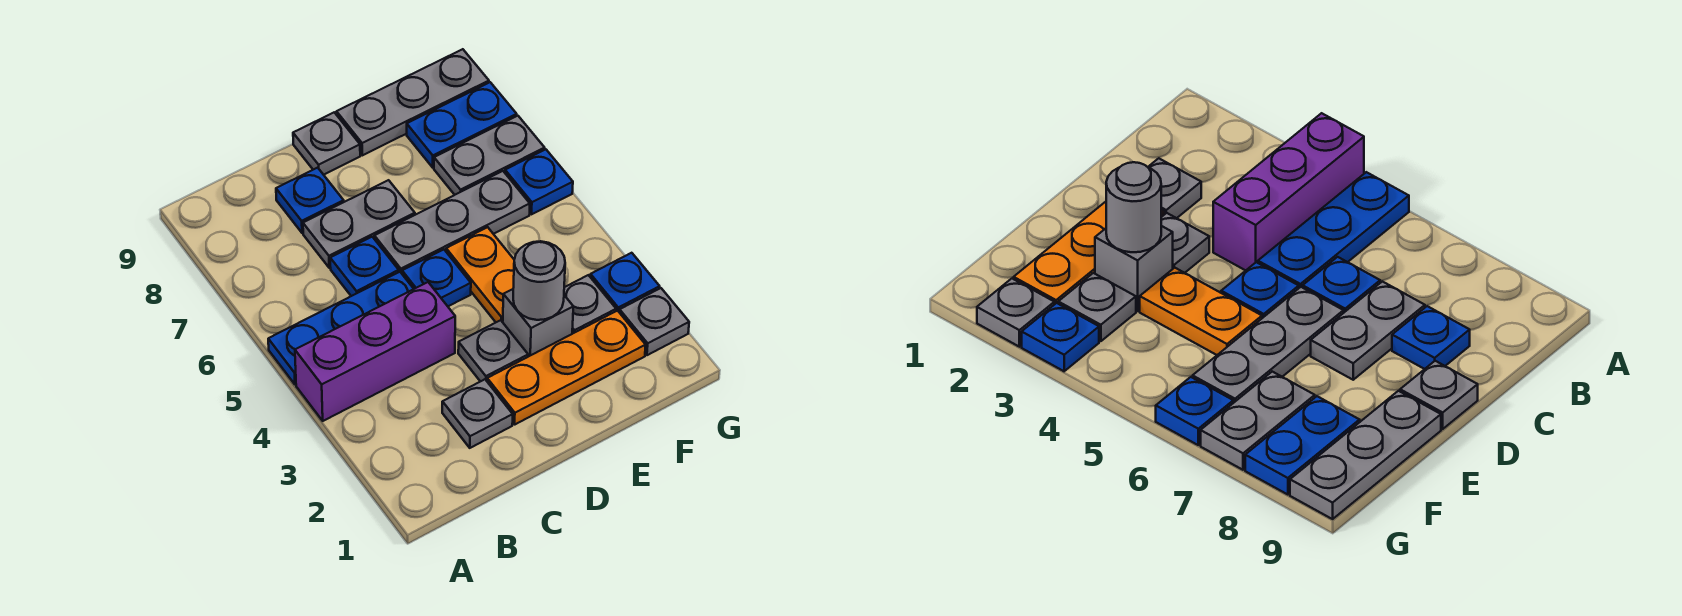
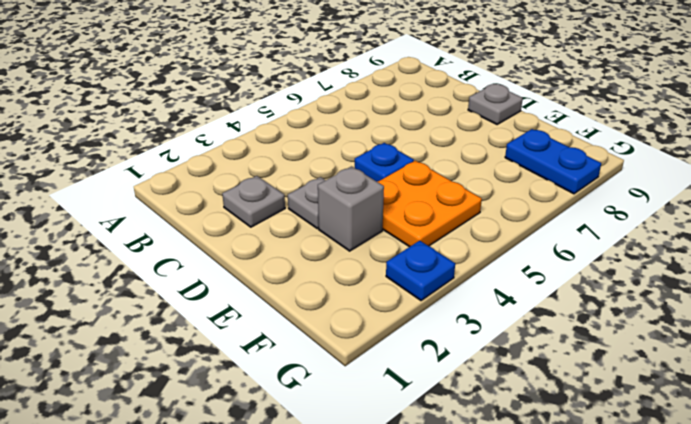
orange plate E4:F5 level 1 -> orange plate E4:E5 level 1
none -> purple brick A4:C4 level 1
none -> blue plate A5:C5 level 1
none -> blue plate C6 level 1

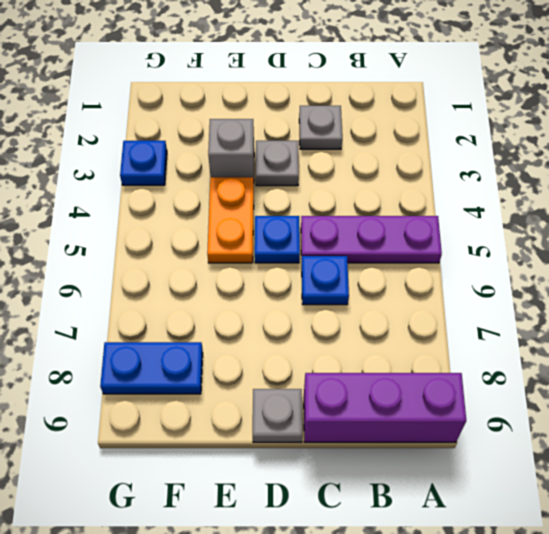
purple plate A5:C5 level 1 -> blue plate A5:C5 level 1
purple brick A9:C9 level 1 -> purple brick A4:C4 level 1
none -> grey plate C7:D7 level 1
none -> blue plate C8 level 1
none -> orange plate D2:F2 level 1

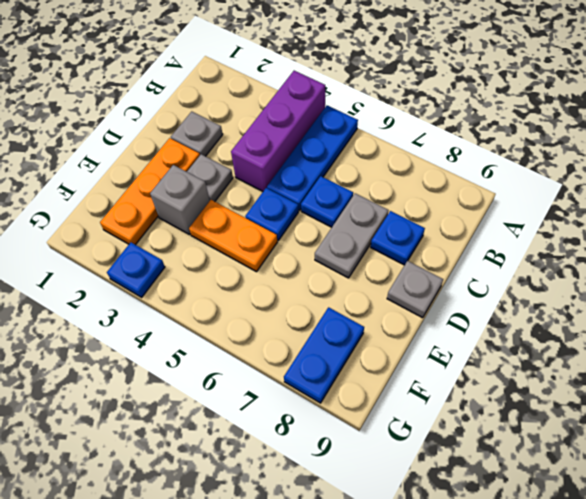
none -> grey plate D6:F6 level 1
none -> grey plate E9:G9 level 1
none -> grey plate F3 level 1

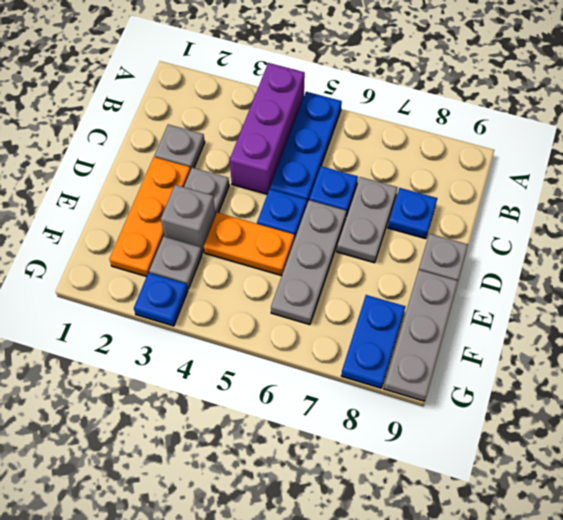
none -> grey plate F7:G7 level 1
none -> grey plate G2 level 1
none -> blue plate G6 level 1

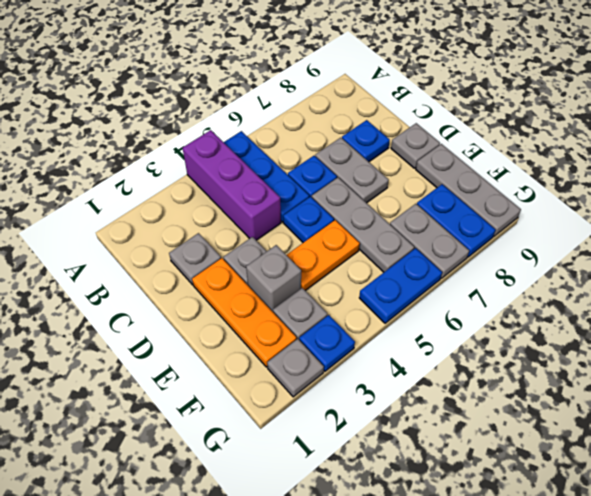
blue plate G5:G6 level 1 -> blue plate G6 level 1
none -> grey round brick E3 level 2

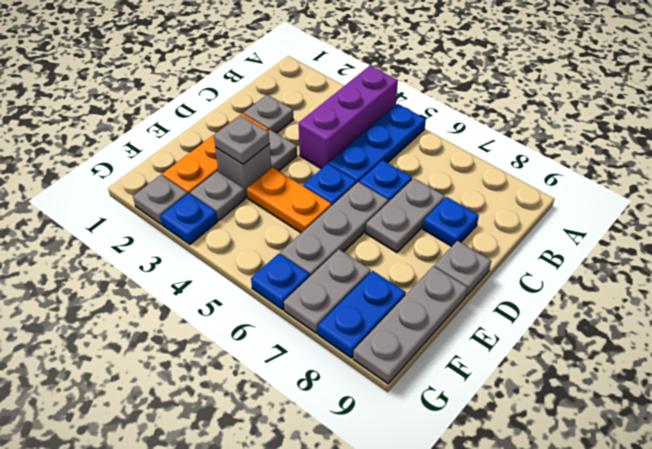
grey plate E3 level 2 -> grey round brick E3 level 2

